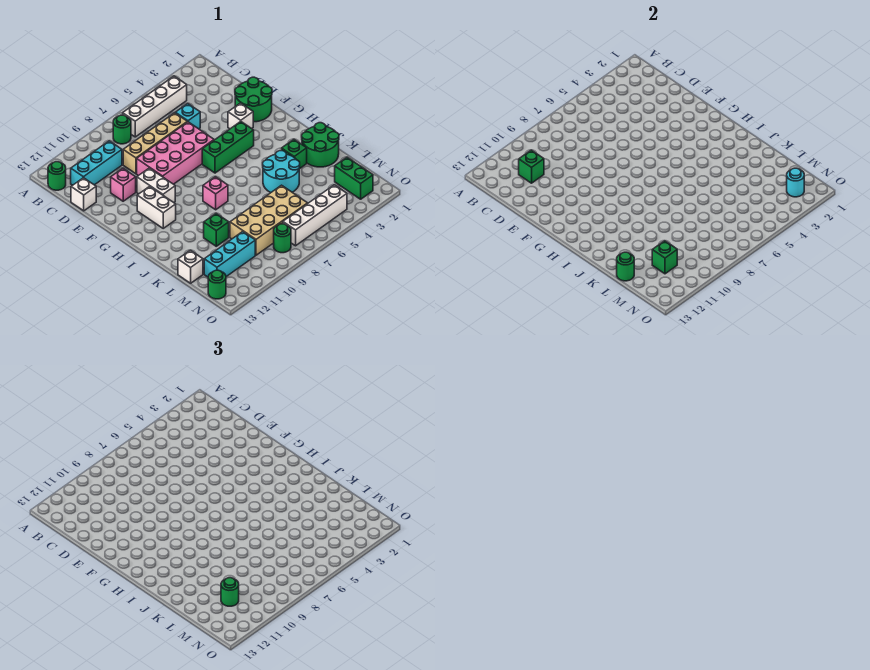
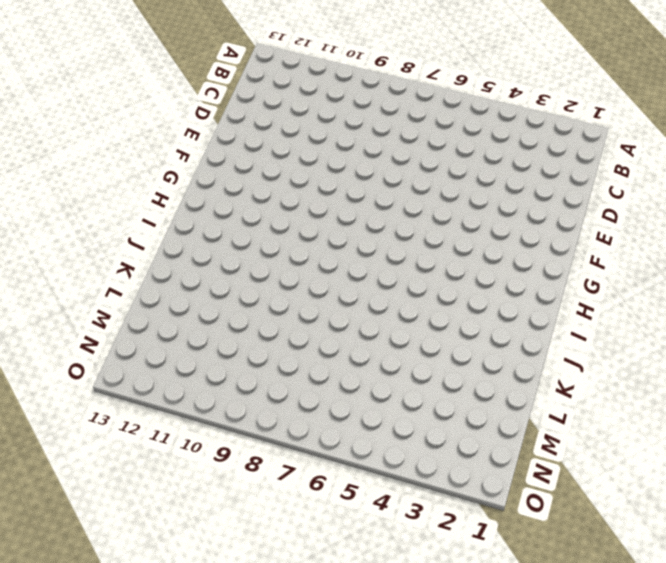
none -> white brick B4:B7 level 1
none -> green round brick B8 level 1
none -> green round brick B13 level 1
none -> cyan brick C10:C12 level 1

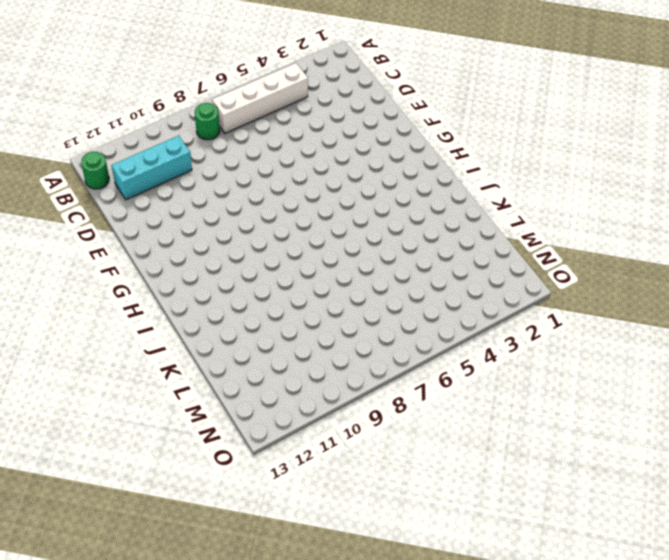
none -> cyan brick D5 level 1
none -> tan brick D6:D9 level 1
none -> white brick D13 level 1
none -> green round brick E1:F2 level 1

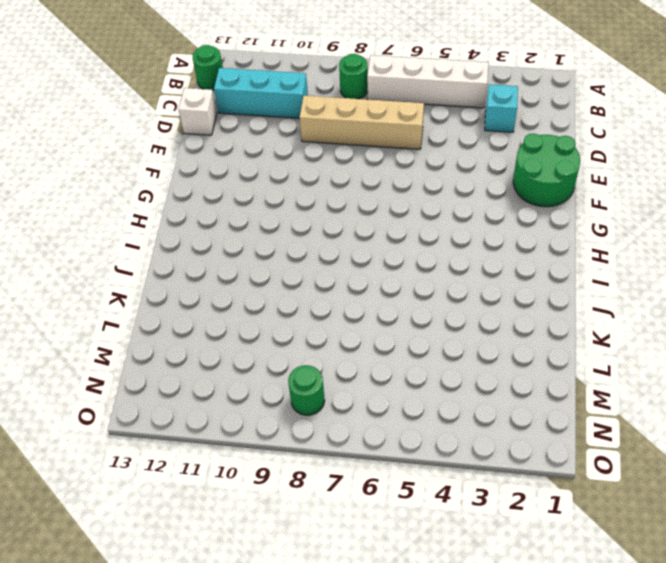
cyan brick C3 level 1 -> cyan brick D5 level 1
none -> pink brick E6:F9 level 1
none -> pink brick E11 level 1
none -> white brick F3 level 1
none -> white brick F10:G10 level 1

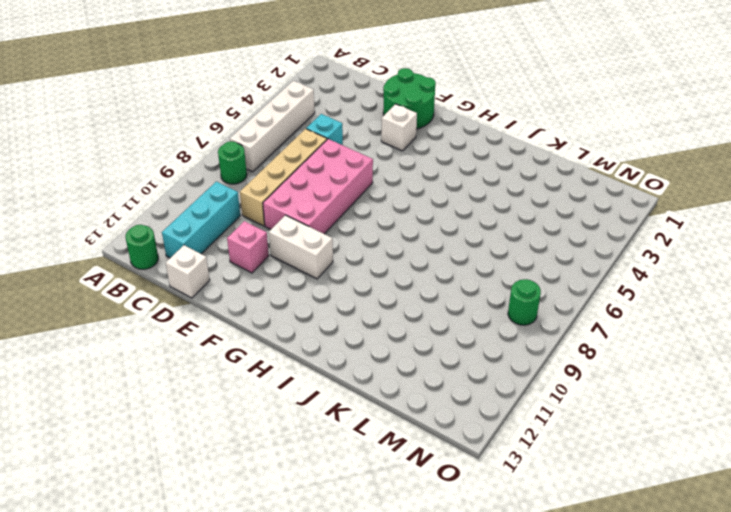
none -> green brick G4:G6 level 1
none -> white brick G11:H11 level 1
none -> pink brick I8 level 1
none -> green round brick J1:K2 level 1

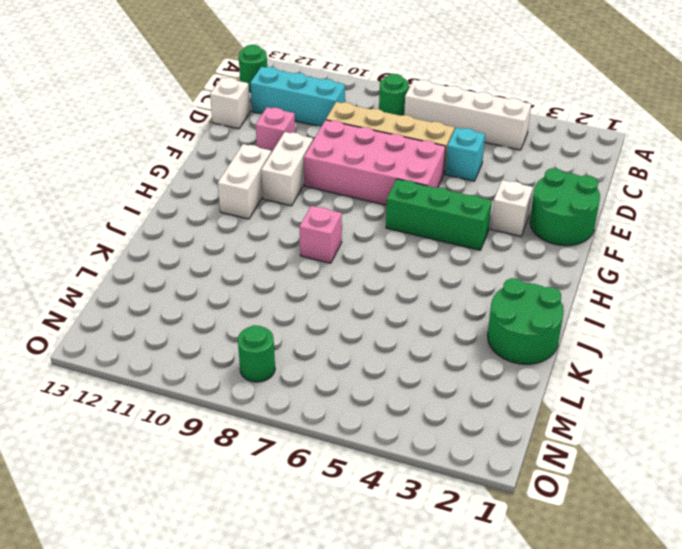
none -> green brick J3 level 1
none -> cyan round brick J4:K5 level 1
none -> green brick K10 level 1
none -> tan brick L6:M9 level 1

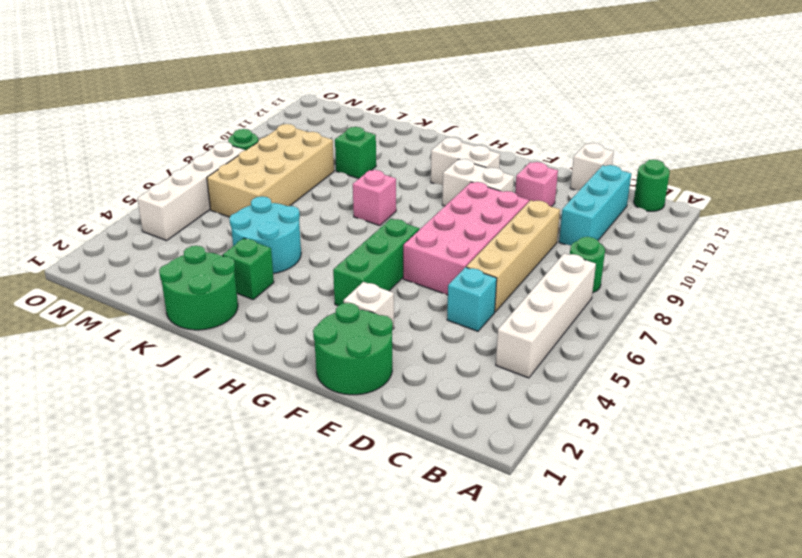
none -> white brick L13 level 1
none -> green brick M2:N2 level 1
none -> cyan brick M10:M12 level 1
none -> green round brick N13 level 1

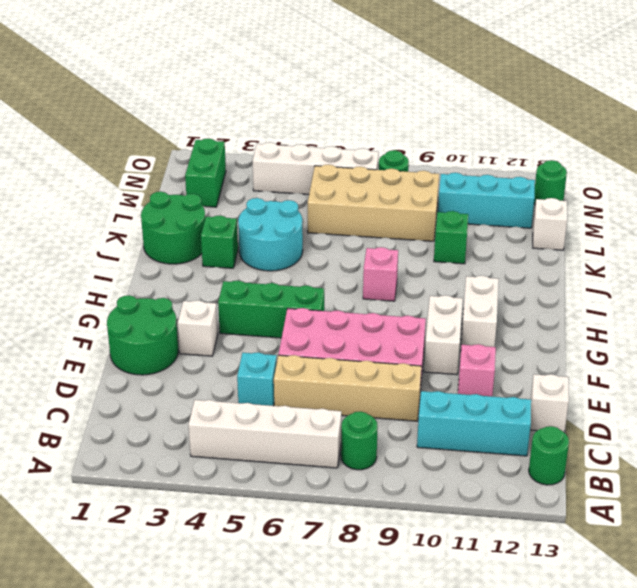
none -> green brick C11 level 2
none -> green round brick L13 level 2
none -> green brick M11 level 2
none -> cyan round brick N2 level 2

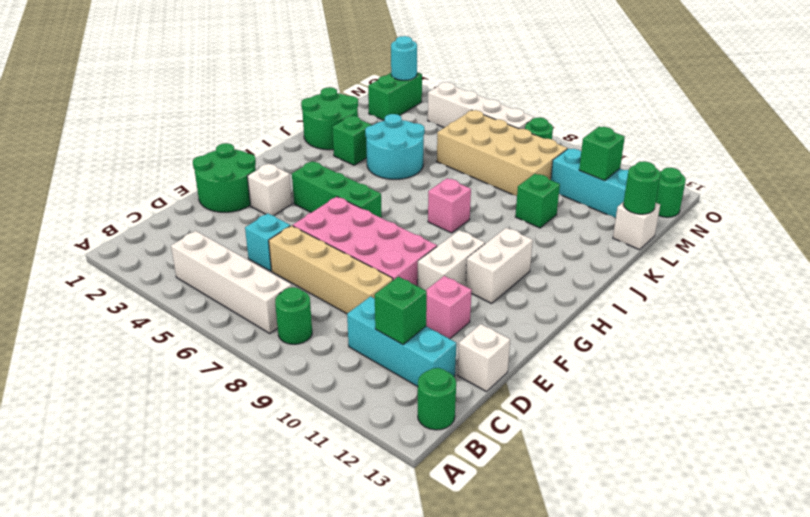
none -> green round brick M11 level 3

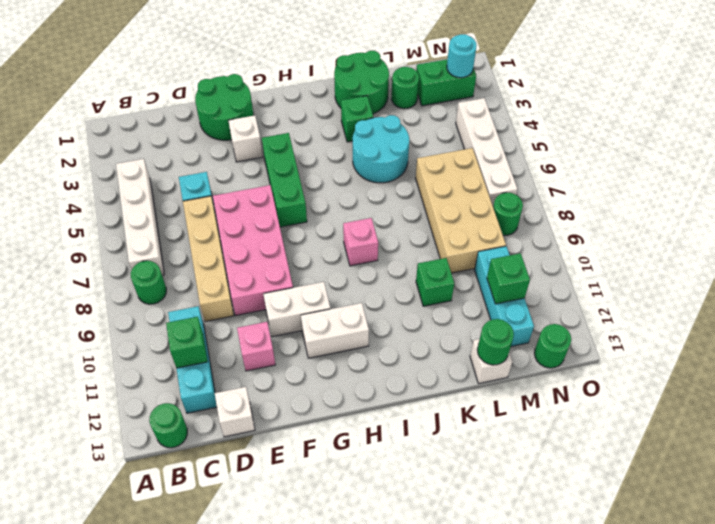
green round brick L2 level 1 -> green round brick M11 level 3

